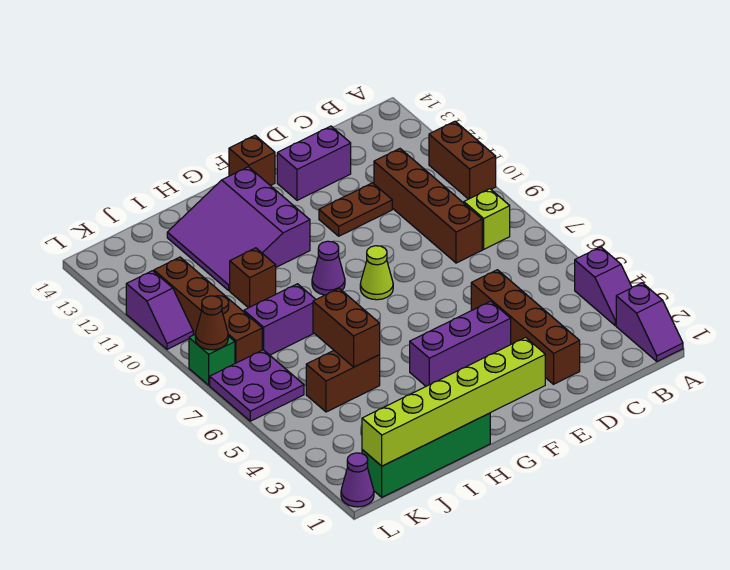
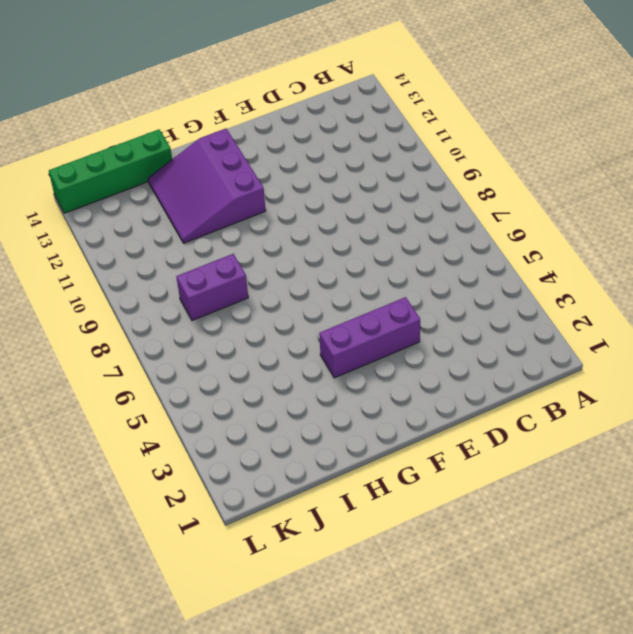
green brick I14:L14 level 1 -> green brick H1:K1 level 1
none -> purple slope A1:A2 level 1 top 2
none -> purple slope A3:A4 level 1 top 4
none -> brown brick A10:A11 level 1

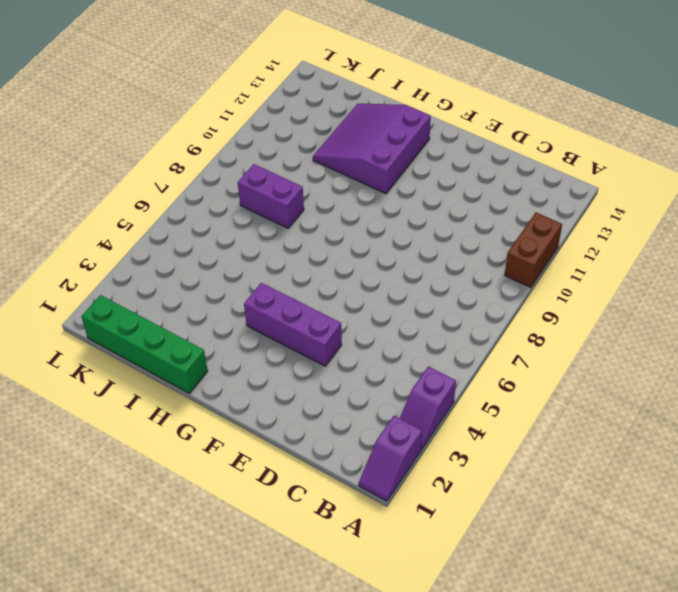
none -> lime brick B8 level 1
none -> brown brick C8:C11 level 1
none -> brown brick D2:D5 level 1

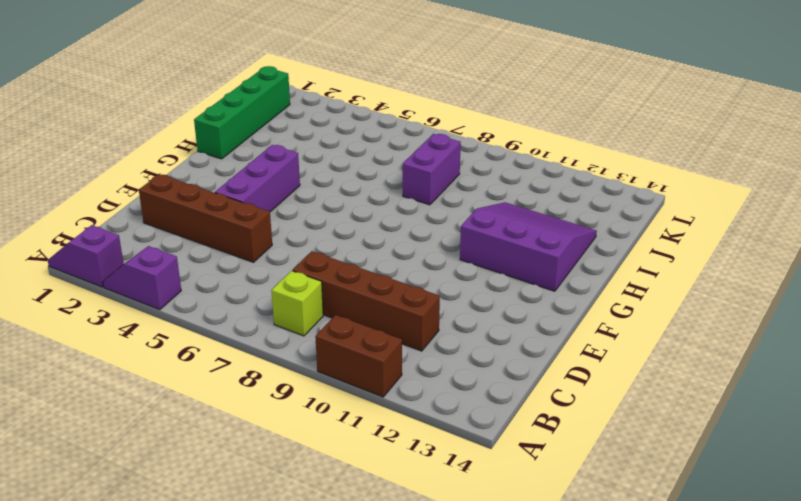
none -> brown plate D11:E11 level 1
none -> purple brick D13:E13 level 1
none -> lime cone F8 level 1

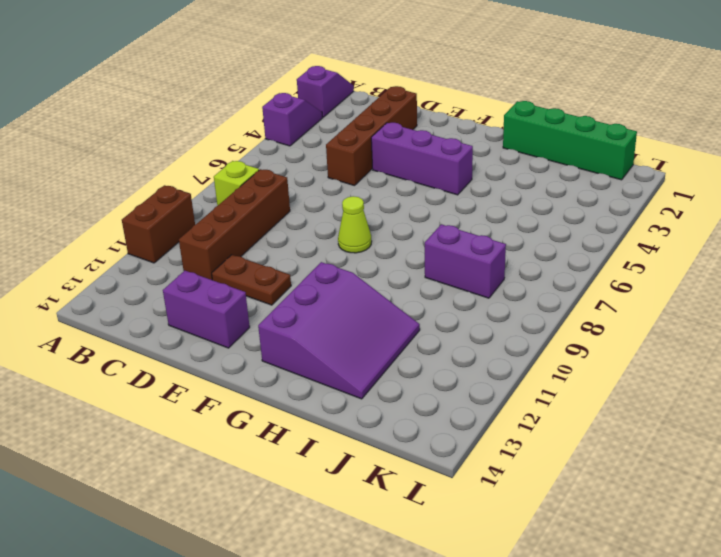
none -> brown brick F14 level 1
none -> purple cone G9 level 1
none -> brown brick I5:J5 level 1

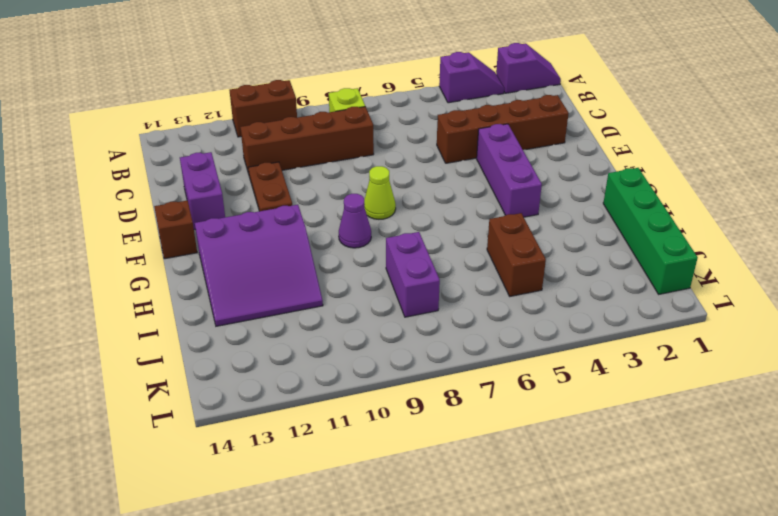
none -> brown brick I10 level 1
none -> purple plate K6:L7 level 1
none -> brown brick K8:K11 level 1

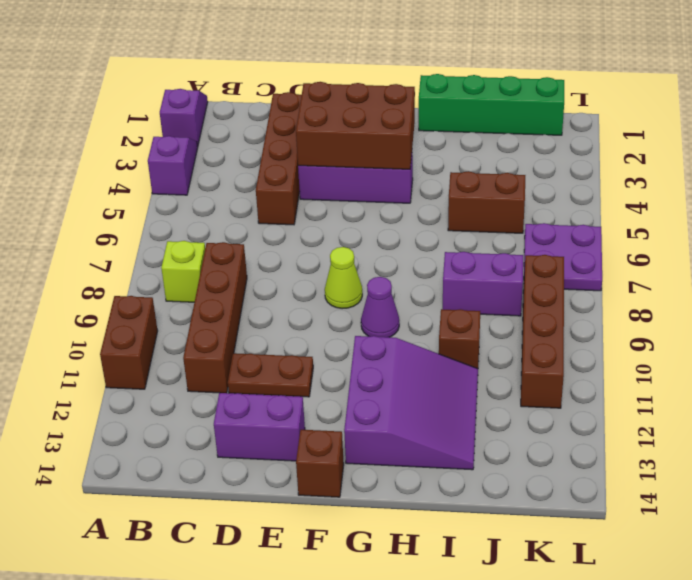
brown brick E3:G4 level 2 -> none
none -> purple cone L1 level 1
none -> green brick L8 level 1
none -> purple slope L10:L11 level 1 top 11

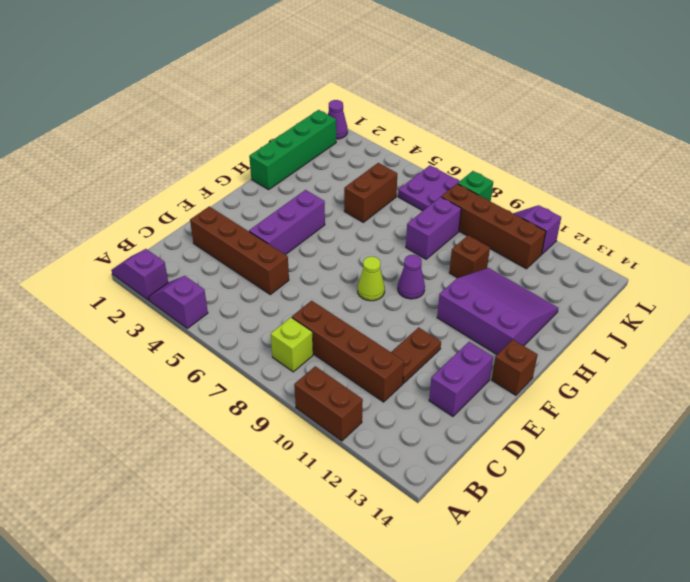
none -> lime brick F1:K1 level 2
none -> brown brick I5:I6 level 2
none -> brown cone L8 level 2

